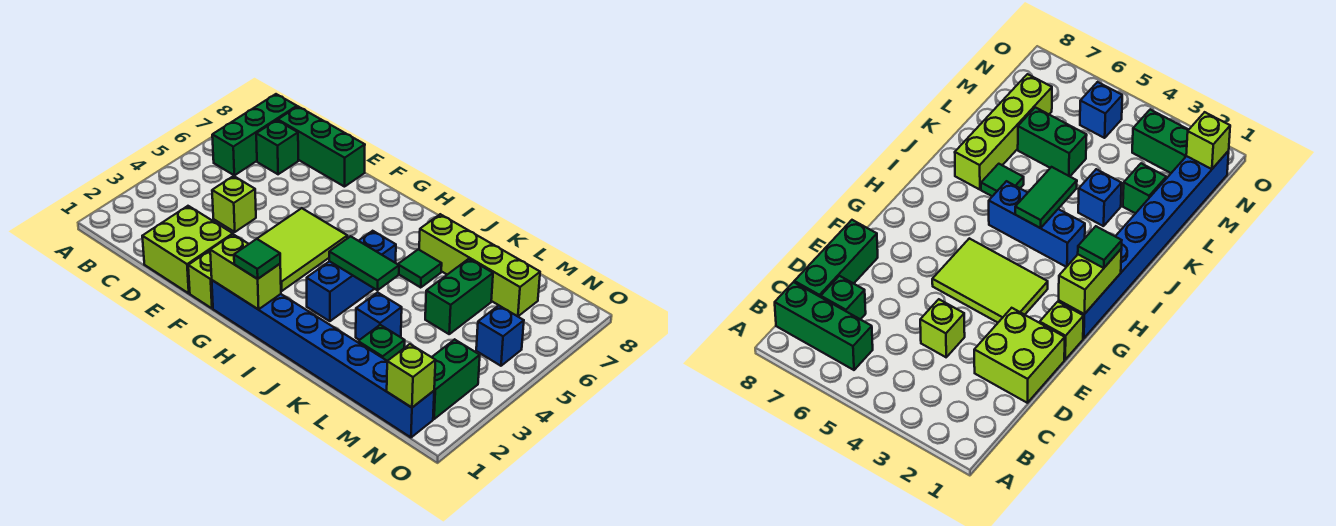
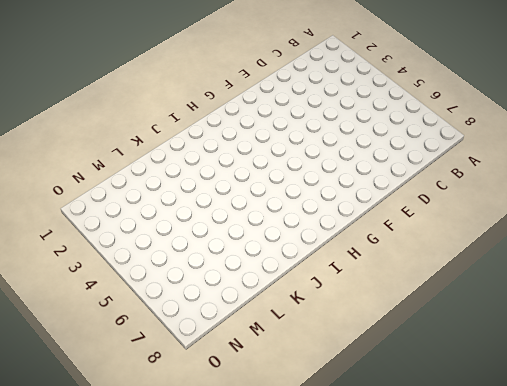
none -> green brick B6:B8 level 1
none -> green brick C7 level 1
none -> green brick C8:E8 level 1

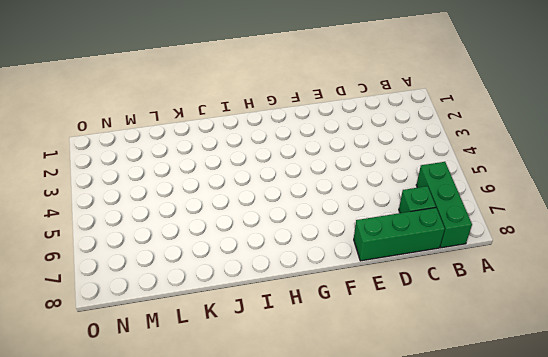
none -> lime brick D1:E2 level 1
none -> lime brick D4 level 1
none -> lime brick F1 level 1

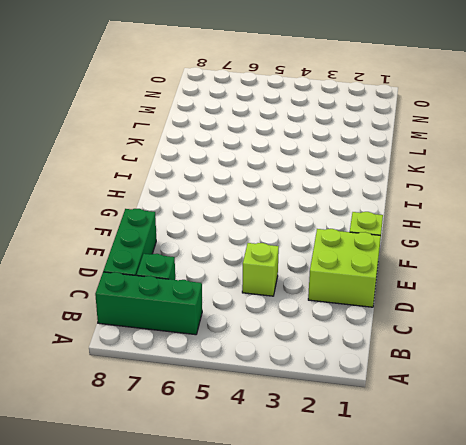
none -> lime tile F3:G5 level 1
none -> blue brick G1:N1 level 1
none -> blue brick I3:I5 level 1

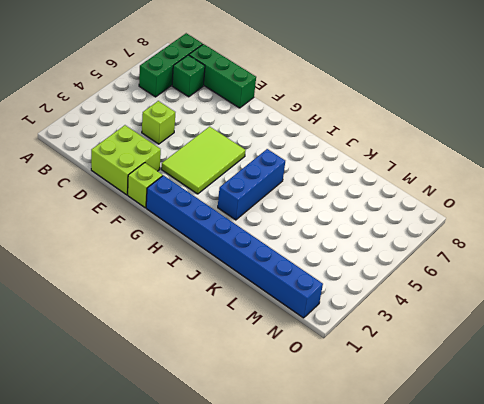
none -> green tile J6 level 1
none -> lime brick J7:M7 level 1
none -> blue brick K3 level 1

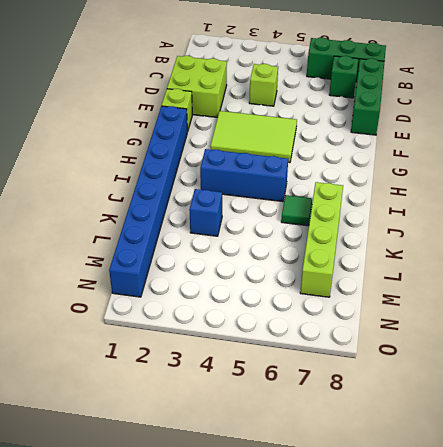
none -> green brick L2 level 1
none -> green brick L5:L6 level 1
none -> green brick N2:N3 level 1

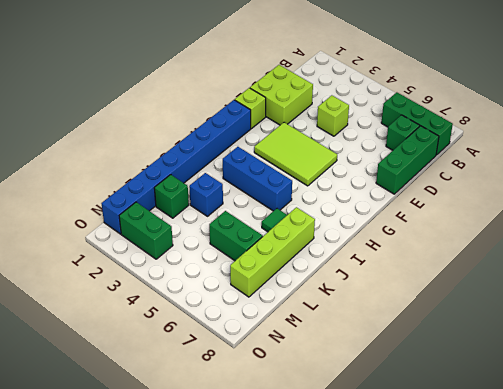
none -> blue brick N5 level 1
none -> lime brick G1:H1 level 2
none -> green tile I4:J4 level 2

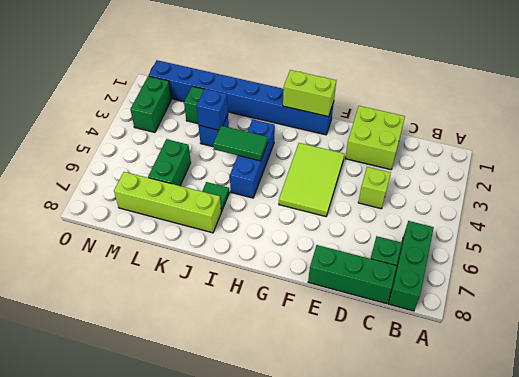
blue brick K3 level 2 -> blue brick N5 level 1
none -> lime brick F1 level 1
none -> lime brick N1 level 2
none -> green tile H1 level 3

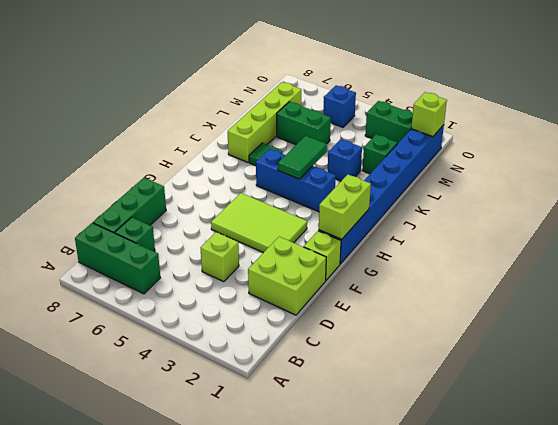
none -> green tile H1 level 3

